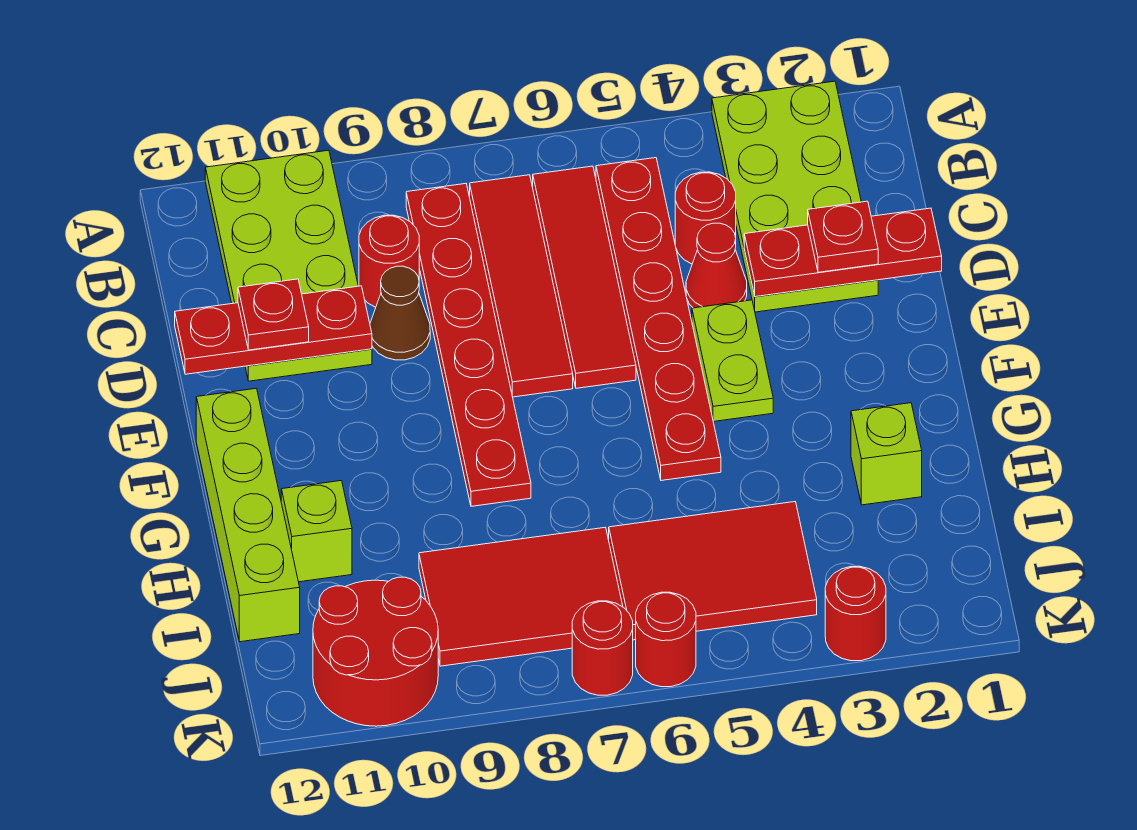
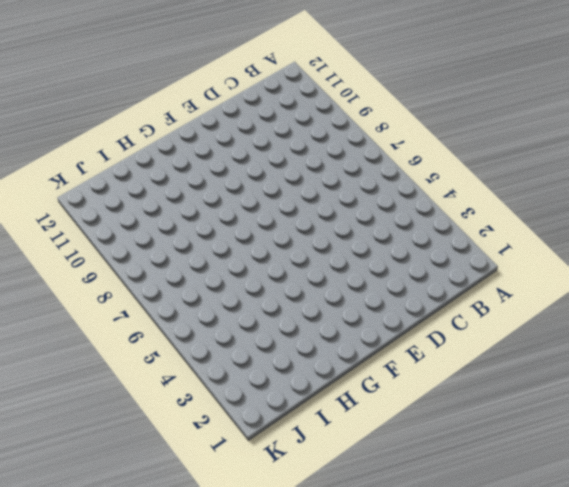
none -> lime plate A2:D3 level 1
none -> lime plate A10:D11 level 1
none -> red plate B5:G5 level 1

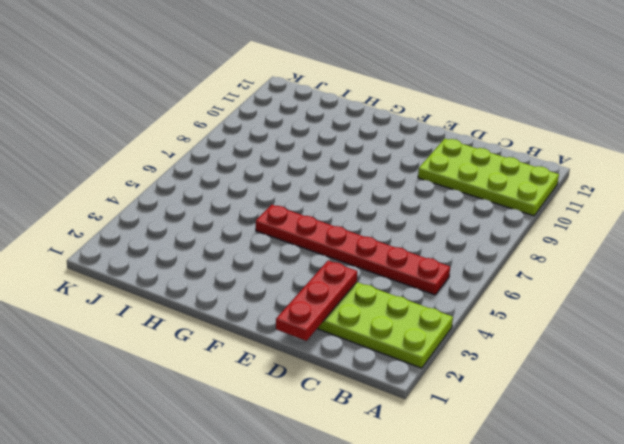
none -> red tile B6:E6 level 1
none -> red tile B7:E7 level 1
none -> red plate B8:G8 level 1

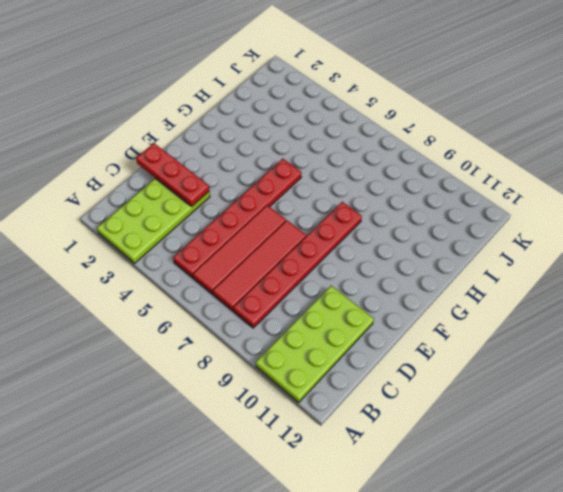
none -> red round brick C4 level 1
none -> red round brick C9 level 1
none -> red cone D4 level 1

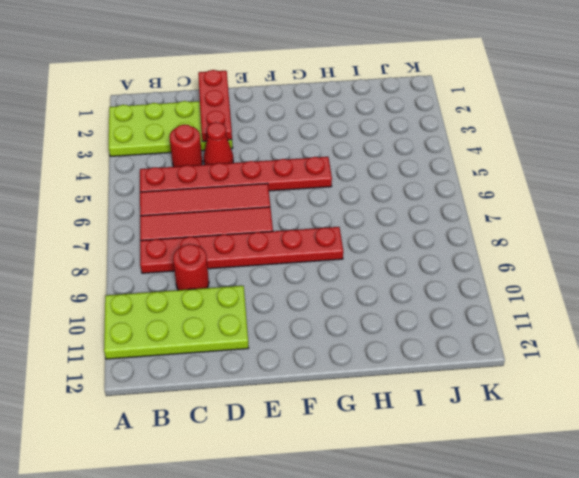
none -> brown cone D9 level 1
none -> lime plate E4:F4 level 1
none -> lime brick F12:I12 level 1

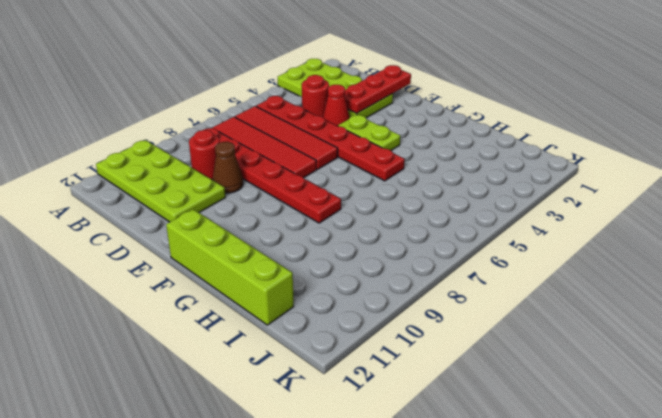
none -> lime brick H2 level 1
none -> lime brick H11 level 1
none -> red tile I4:J6 level 1

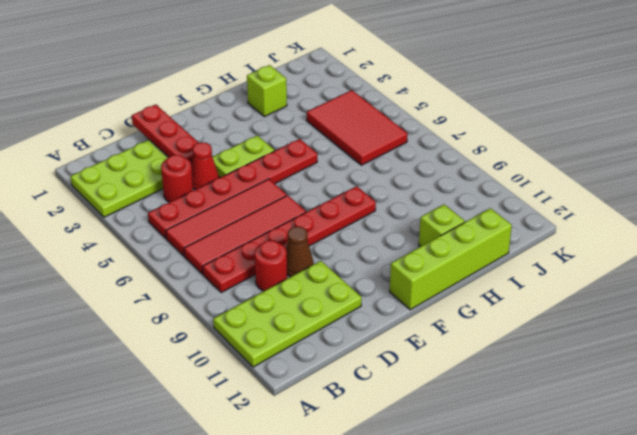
none -> red tile I7:J9 level 1
none -> red round brick J10:K11 level 1
none -> red round brick K3 level 1

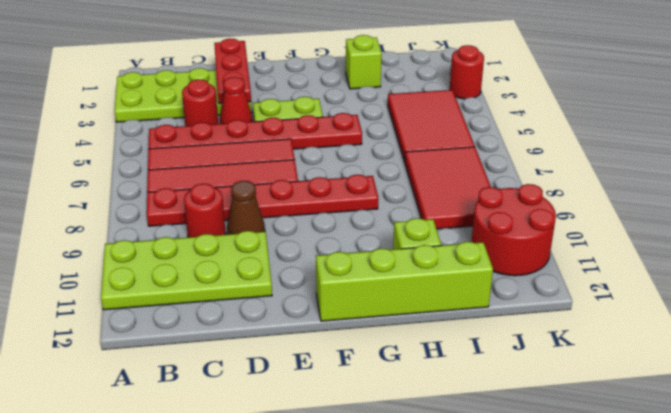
none -> red round brick K6 level 1
none -> red round brick K7 level 1
none -> red plate D10:D12 level 2

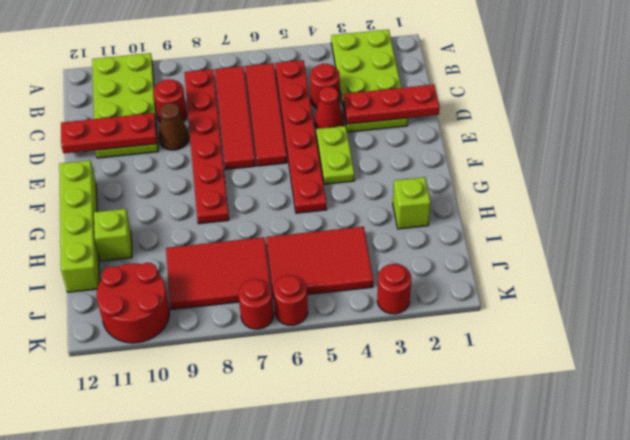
none -> red plate D2 level 3
none -> red plate D11 level 3

